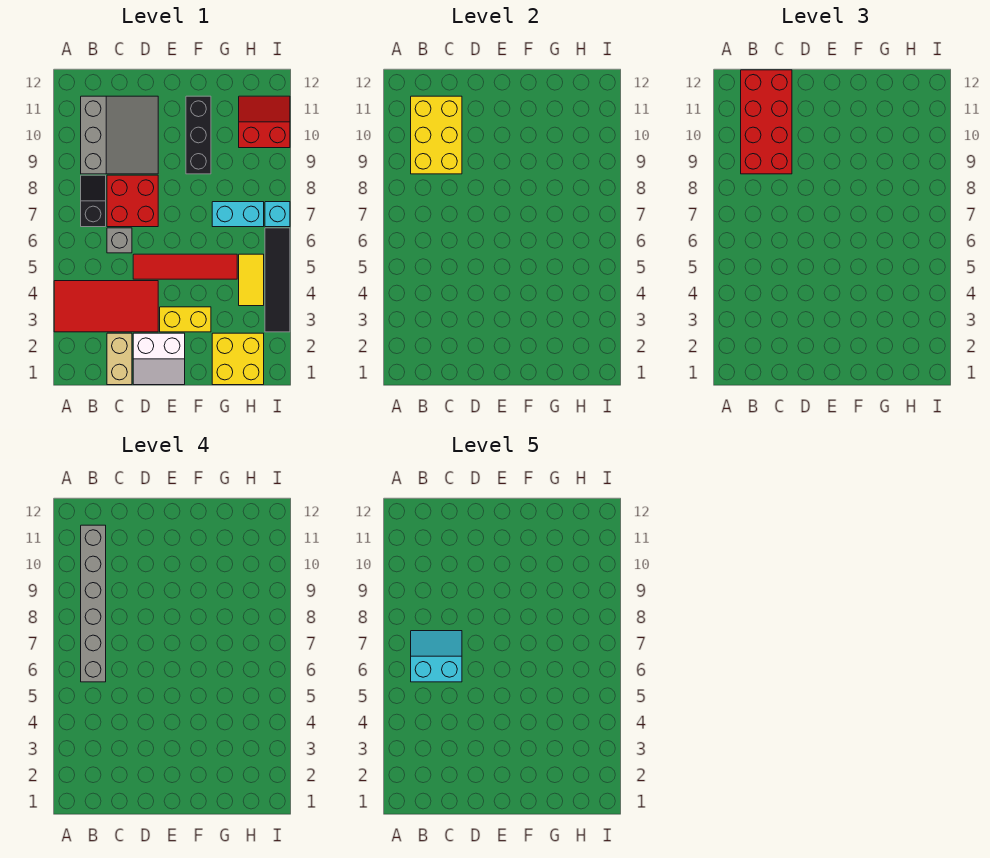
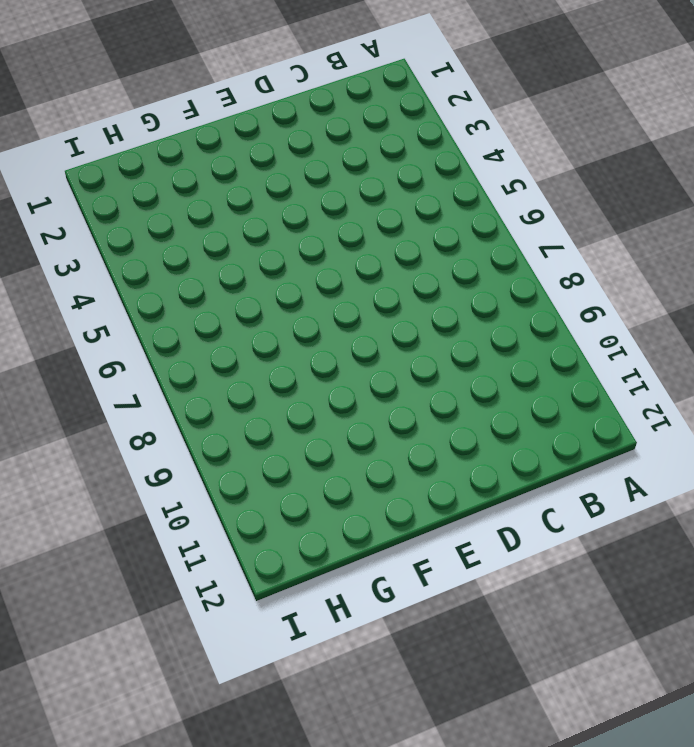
none -> red tile A3:D4 level 1
none -> black slope B7:B8 level 1 top 7
none -> grey slope B9:D11 level 1 top B

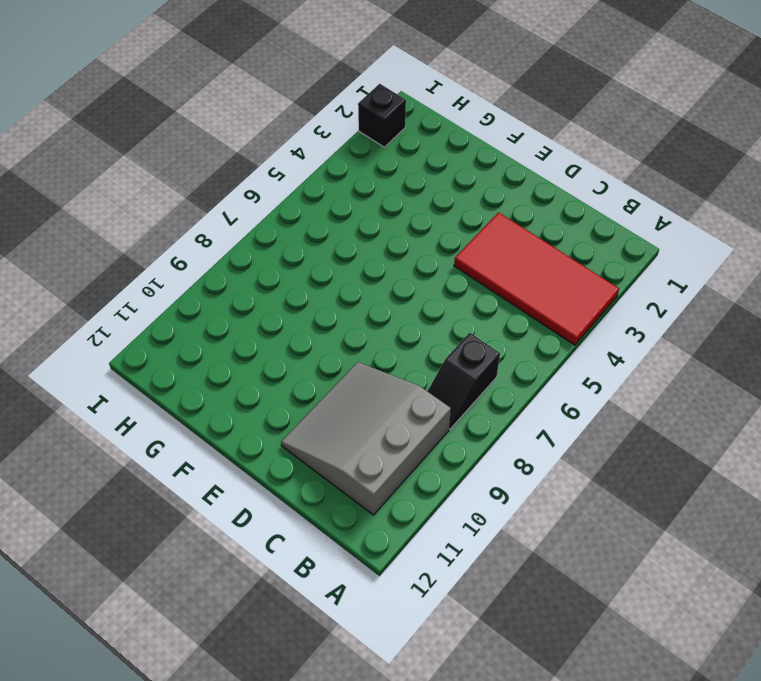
black brick I2 level 1 -> none
none -> tan brick C1:C2 level 1
none -> grey brick C6 level 1
none -> red brick C7:D8 level 1

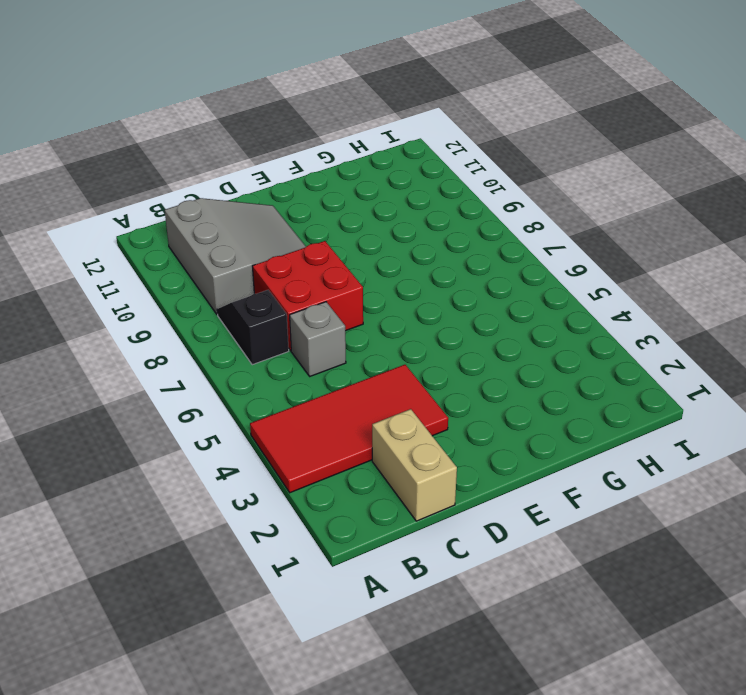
none -> white slope D1:E2 level 1 top 2
none -> red tile D5:G5 level 1
none -> yellow brick E3:F3 level 1

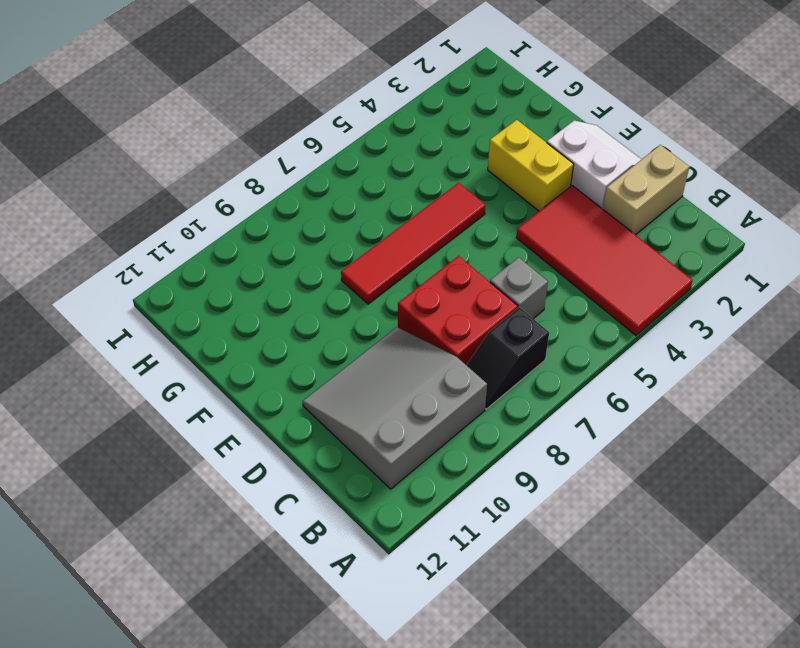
red tile F5:F8 level 1 -> red tile D5:G5 level 1
none -> black brick F9:F11 level 1
none -> yellow brick G1:H2 level 1
none -> cyan brick G7:H7 level 1

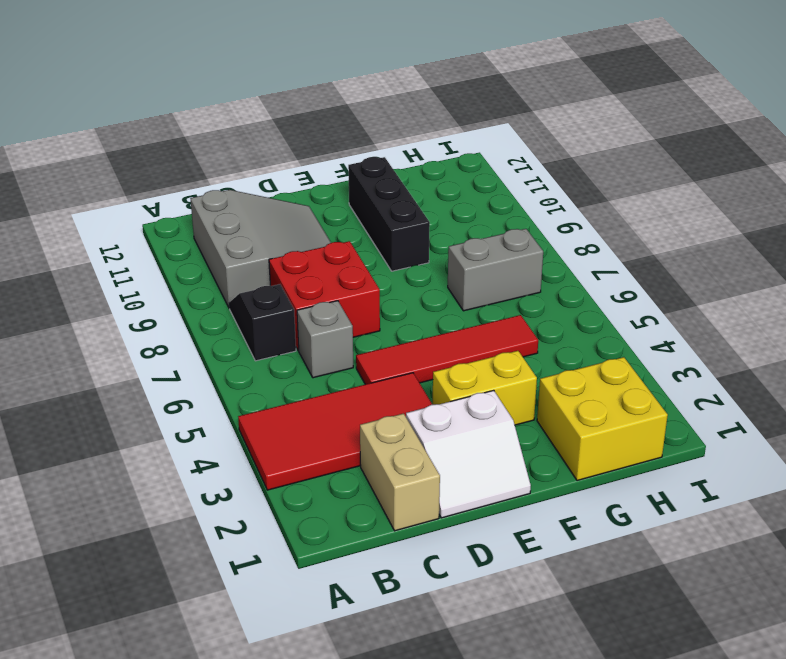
grey brick G7:H7 level 1 -> cyan brick G7:H7 level 1
none -> yellow tile H4:H5 level 1
none -> red slope H10:I11 level 1 top 10
none -> black tile I3:I6 level 1

